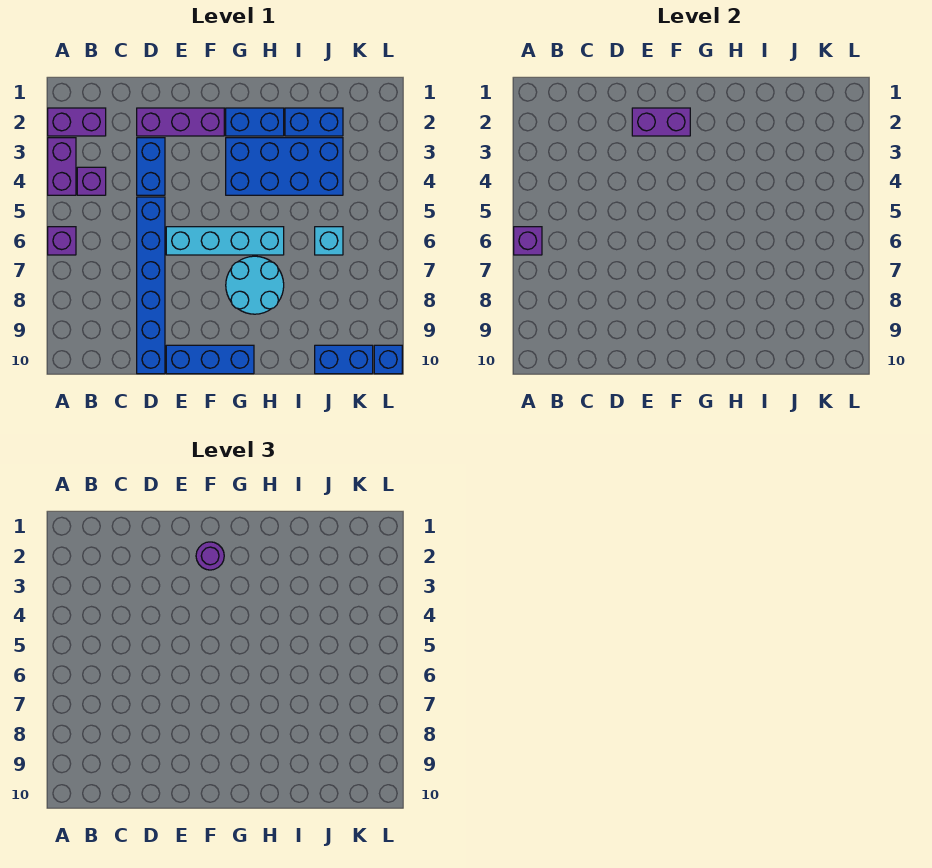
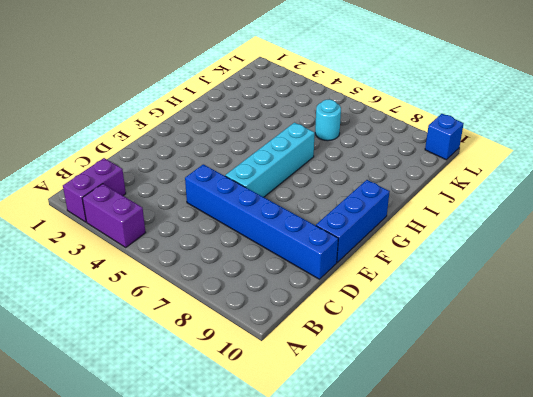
cyan round brick J6 level 1 -> cyan brick J6 level 1
none -> purple brick A6 level 1
none -> purple brick B4 level 1
none -> purple brick D2:F2 level 1

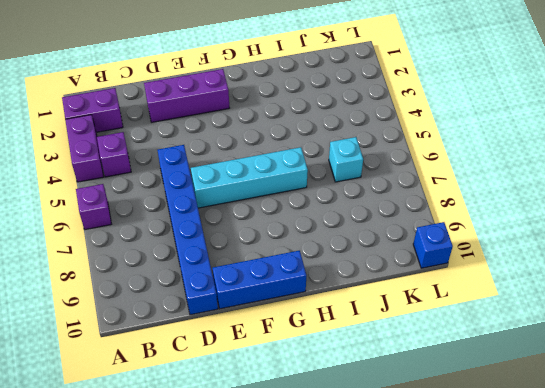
none -> blue brick D3:D4 level 1
none -> blue brick G2:H2 level 1
none -> blue brick G3:J4 level 1

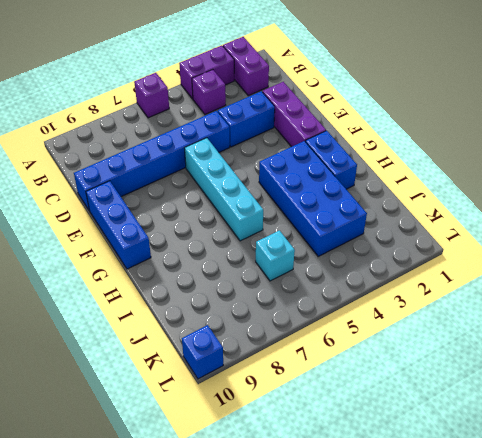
none -> cyan round brick G7:H8 level 1
none -> blue brick I2:J2 level 1
none -> blue brick J10:K10 level 1

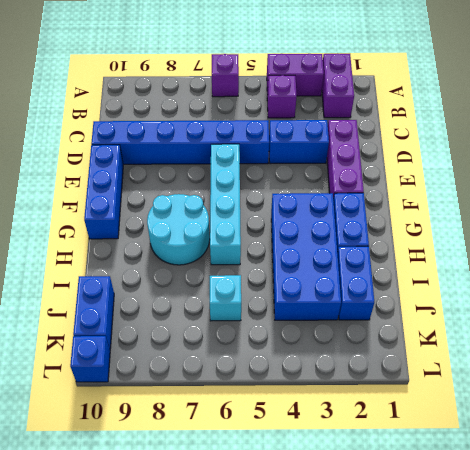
none -> purple brick A6 level 2
none -> purple brick E2:F2 level 2
none -> purple round brick F2 level 3

